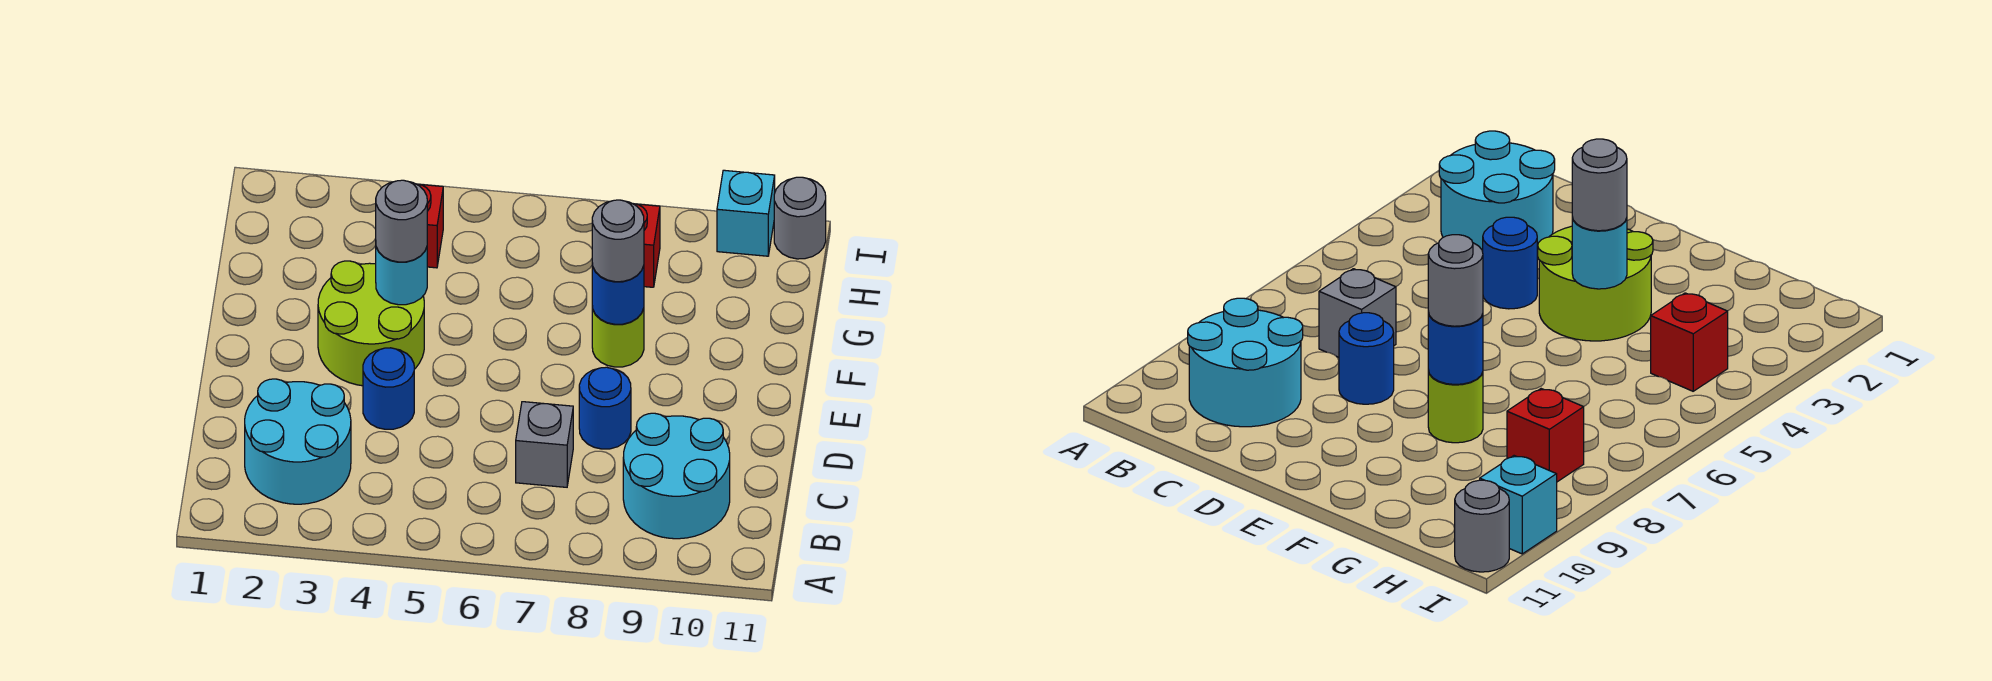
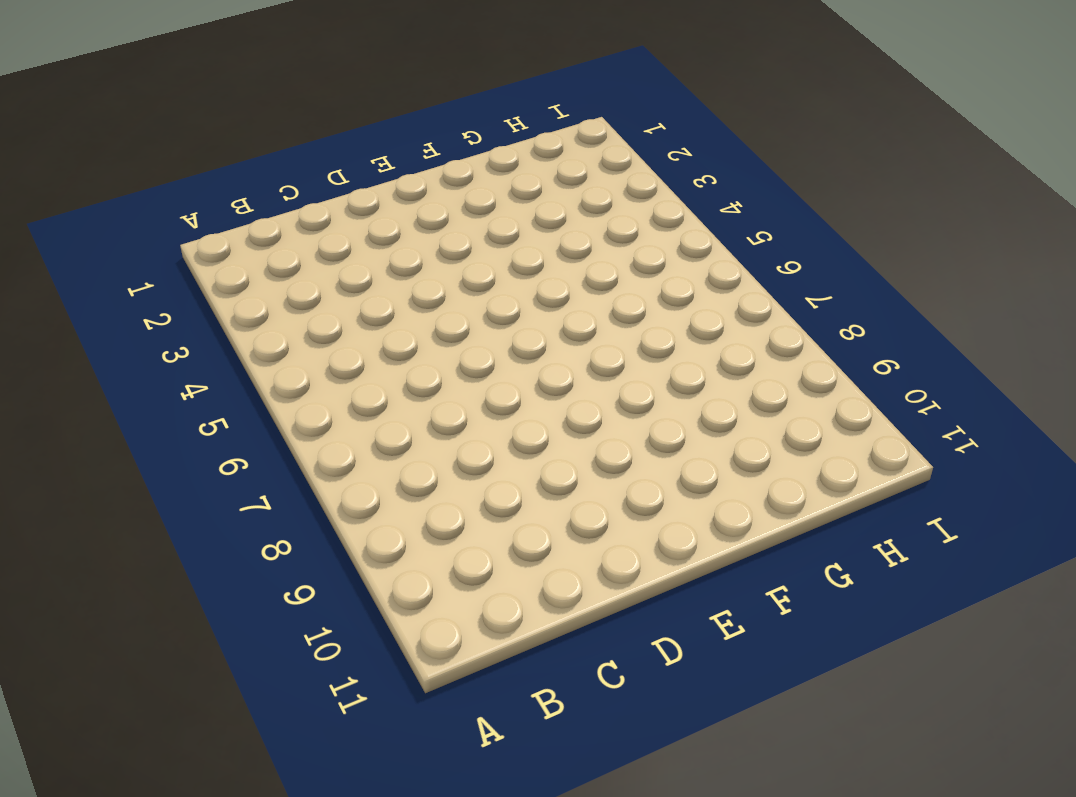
none -> cyan round brick B2:C3 level 1
none -> cyan round brick B9:C10 level 1
none -> grey brick C7 level 1

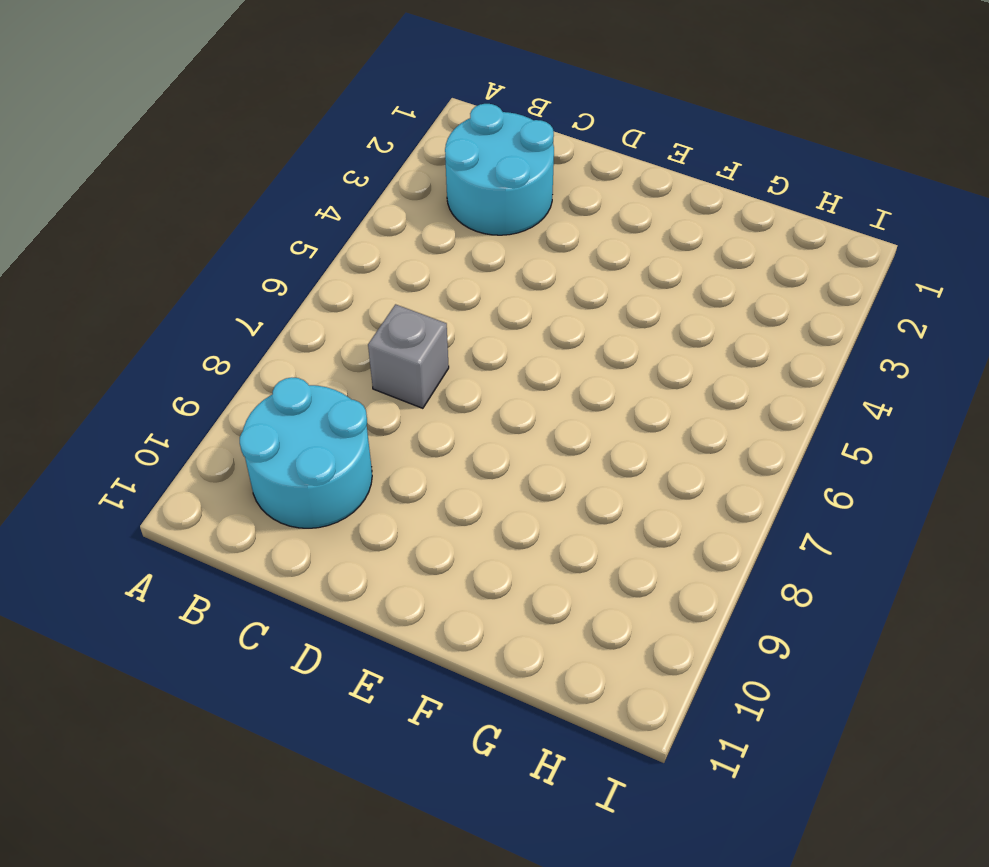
none -> blue round brick D4 level 1
none -> blue round brick D8 level 1
none -> lime round brick E3:F4 level 1

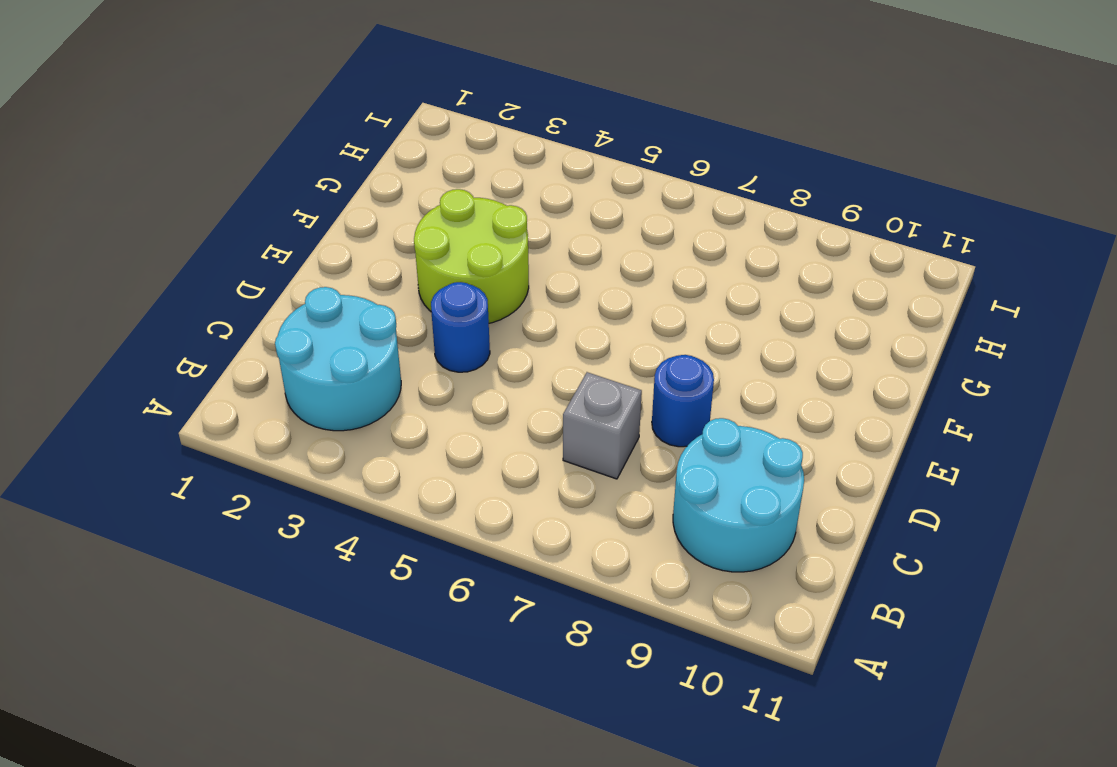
none -> lime round brick F8 level 1
none -> red brick H4 level 1
none -> red brick H8 level 1

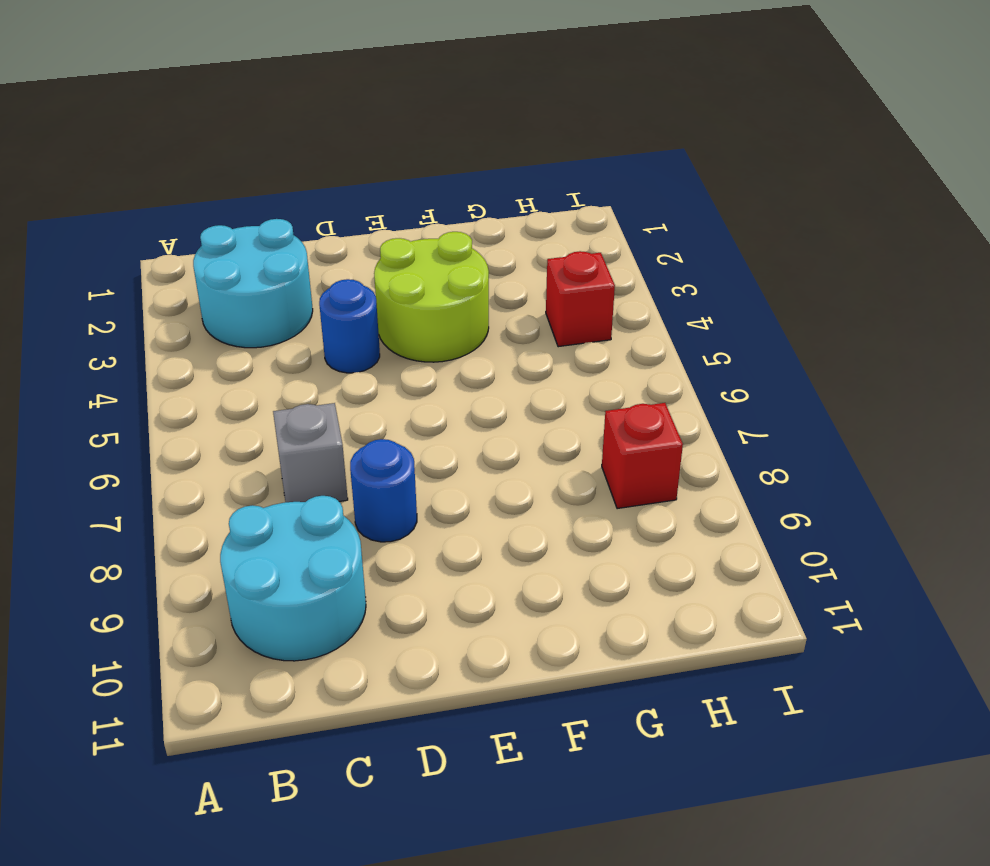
none -> lime round brick F8 level 1
none -> cyan brick I10 level 1
none -> grey round brick I11 level 1

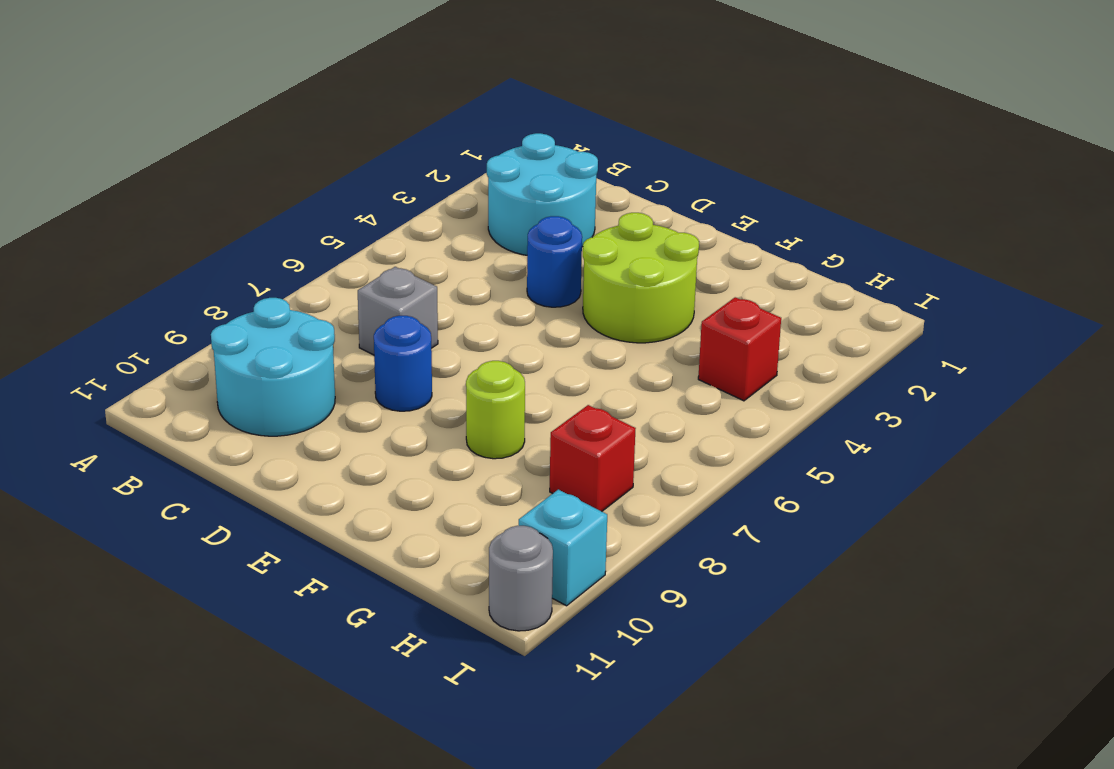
none -> cyan round brick F4 level 2
none -> blue round brick F8 level 2
none -> grey round brick F4 level 3

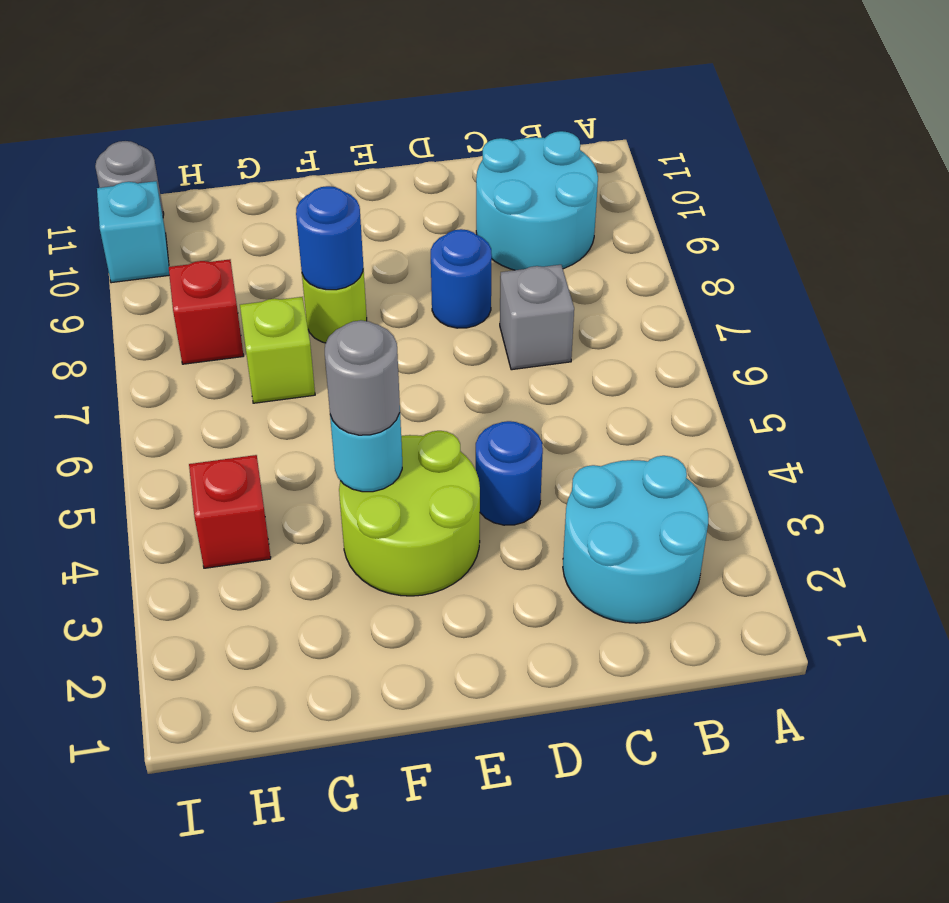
lime brick G7 level 1 -> none
none -> grey round brick F8 level 3

